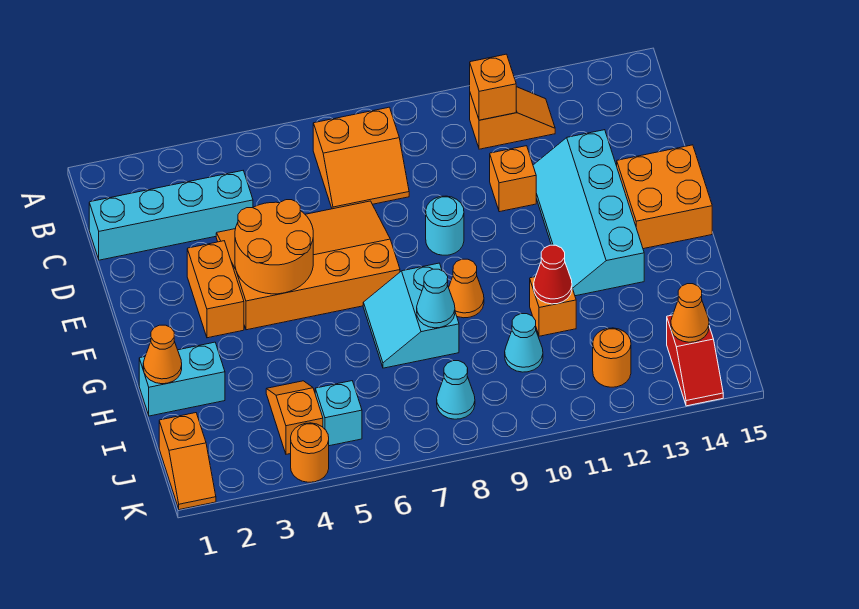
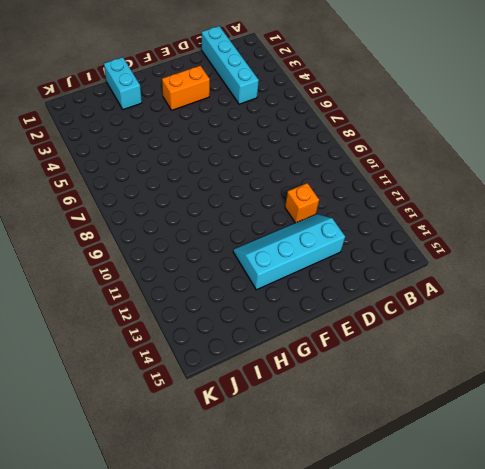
none -> orange slope B7:C8 level 1 top B
none -> orange slope B11:B12 level 1 top 11
none -> orange slope D4:F7 level 1 top F

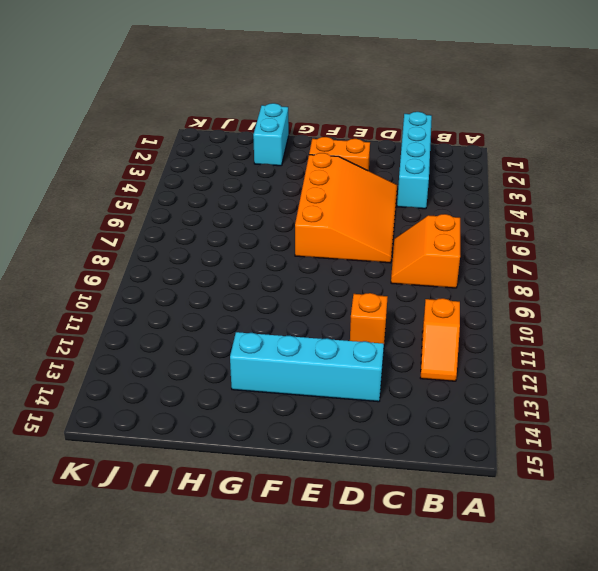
none -> cyan round brick E9 level 1
none -> orange brick E14:F15 level 1
none -> cyan slope G7:H8 level 1 top 8

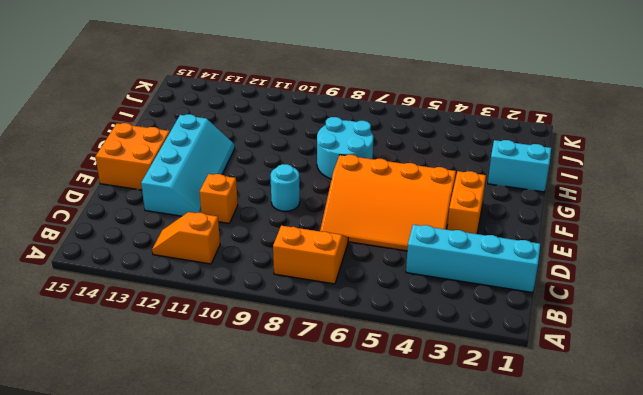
cyan round brick G7:H8 level 1 -> cyan slope G7:H8 level 1 top 8
none -> orange cone G9 level 1
none -> orange brick H11 level 1
none -> orange slope I4:J4 level 1 top J

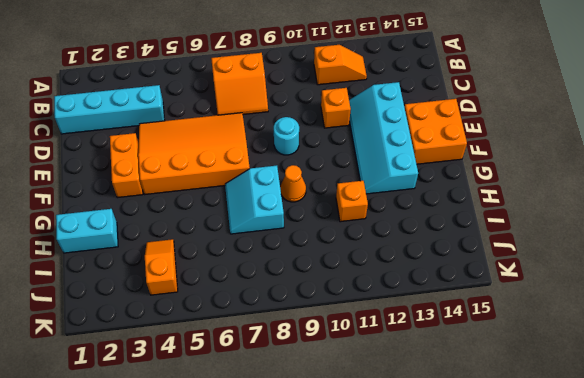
none -> cyan cone I10 level 1
none -> orange slope J1:K1 level 1 top J
none -> cyan brick J5 level 1

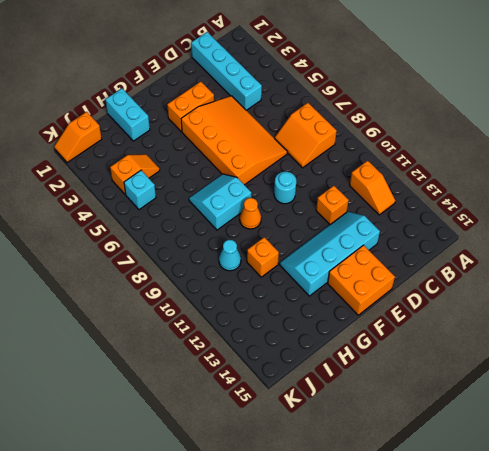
none -> cyan cone J8 level 1
none -> orange round brick J12 level 1
none -> red slope J14:K14 level 1 top J

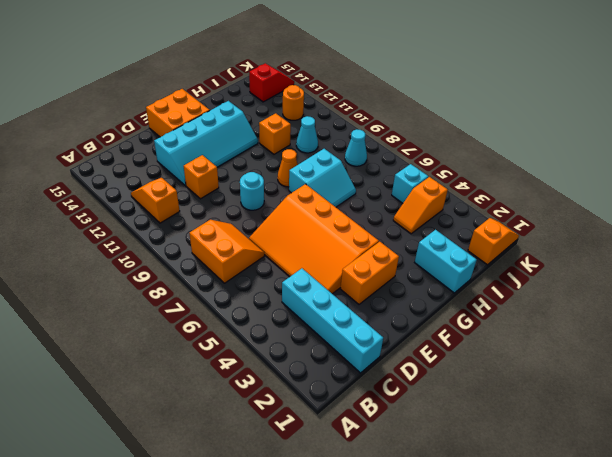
none -> orange round brick K4 level 1
none -> orange brick B11 level 2
none -> orange round brick E4:F5 level 2

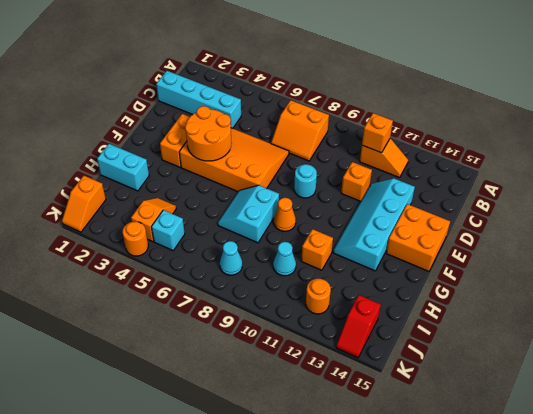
none -> orange cone H1 level 2
none -> cyan cone H8 level 2
none -> red cone H11 level 2

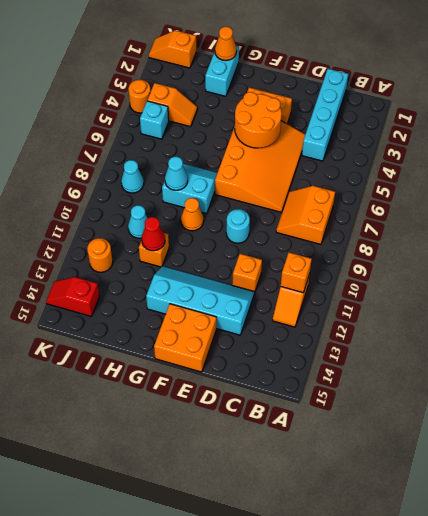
none -> orange cone J14 level 2

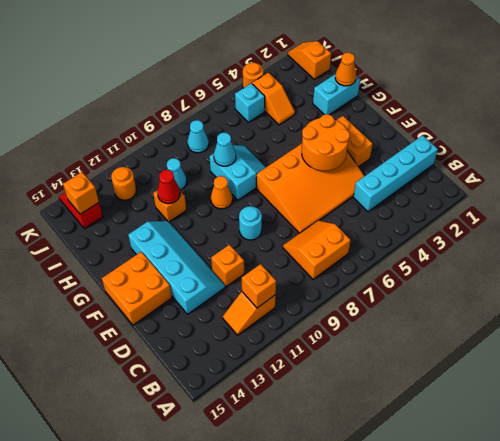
orange brick J14 level 2 -> orange cone J14 level 2

